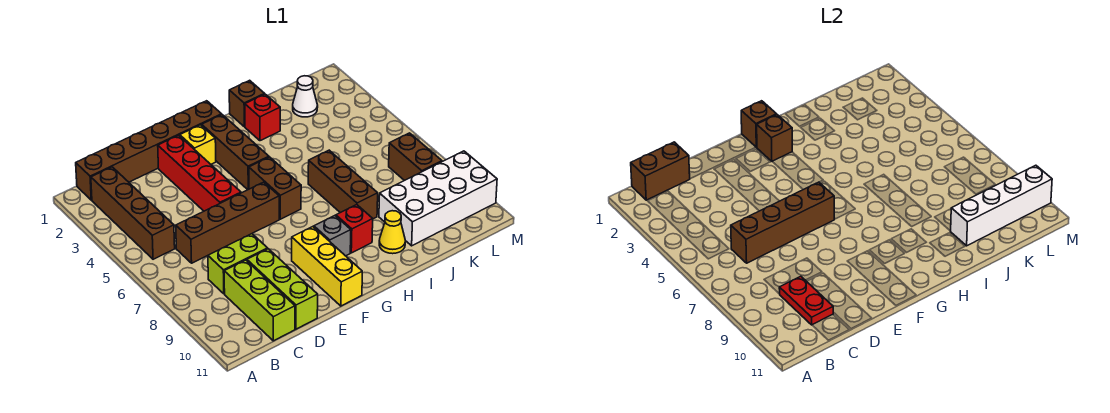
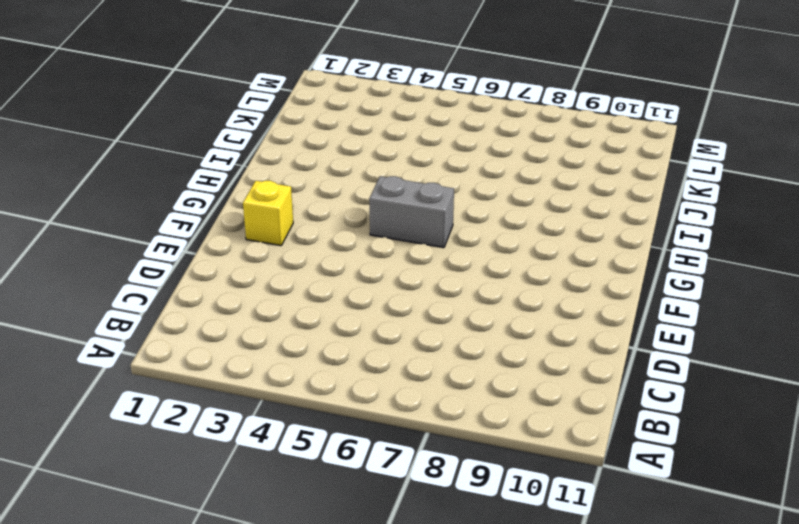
grey brick G5:G6 level 1 -> brown brick G5:G6 level 1
none -> brown brick B1:G1 level 1
none -> brown brick B2:B5 level 1
none -> brown brick C6:F6 level 1

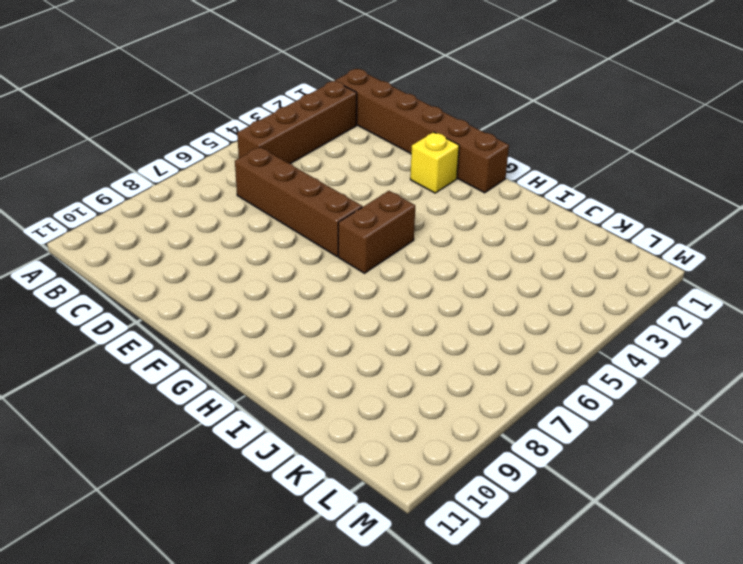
none -> lime brick C8:D8 level 1
none -> lime brick C9:C11 level 1
none -> lime brick D9:D11 level 1

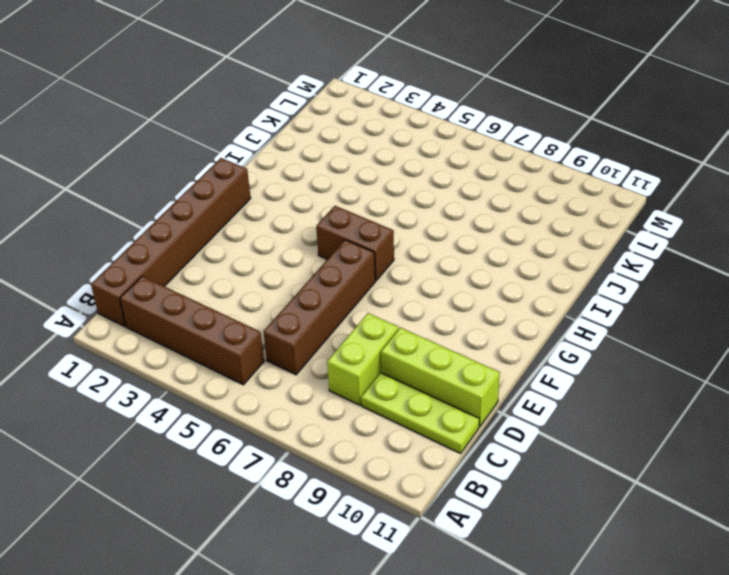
lime plate C9:C11 level 1 -> lime brick C9:C11 level 1
none -> red brick E2:E5 level 1
none -> yellow brick F2 level 1
none -> yellow brick F9:F11 level 1

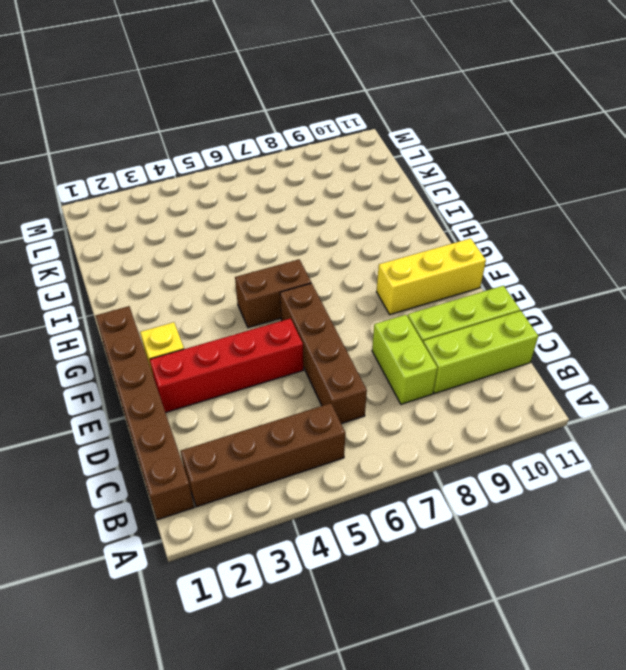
none -> brown brick G2:G4 level 1
none -> grey brick G9 level 1
none -> red brick H9 level 1

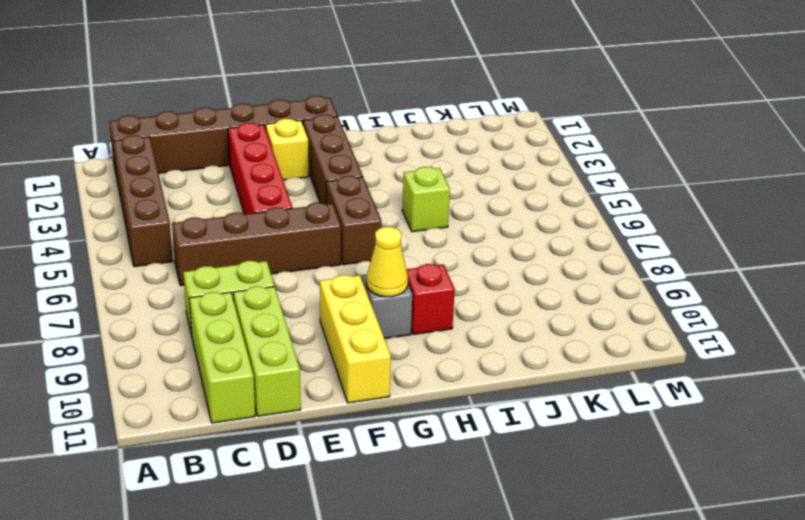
yellow cone G9 level 2 -> yellow cone I10 level 1
lime brick I5 level 1 -> none
none -> brown brick I1 level 1
none -> red brick I2 level 1
none -> brown brick I6:I8 level 1

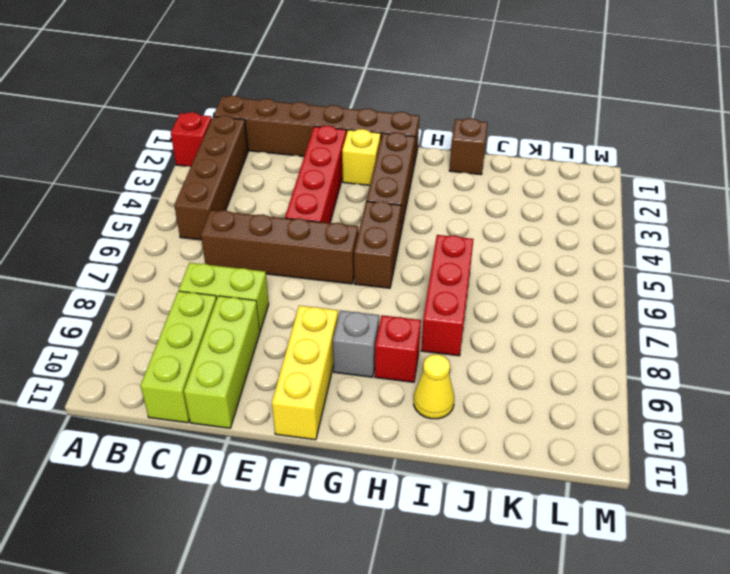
red brick A2 level 1 -> red brick I2 level 1
red brick I6:I8 level 1 -> brown brick I6:I8 level 1
none -> white brick J9:M10 level 1
none -> white cone K2 level 1
none -> brown brick L7:L8 level 1

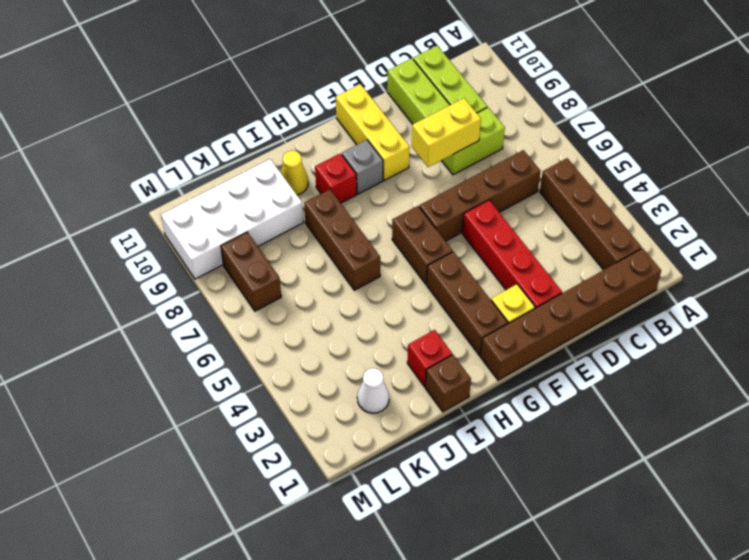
yellow brick D8:E8 level 2 -> none
none -> brown brick B1:C1 level 2
none -> brown brick C6:F6 level 2
none -> red plate C9:C10 level 2

